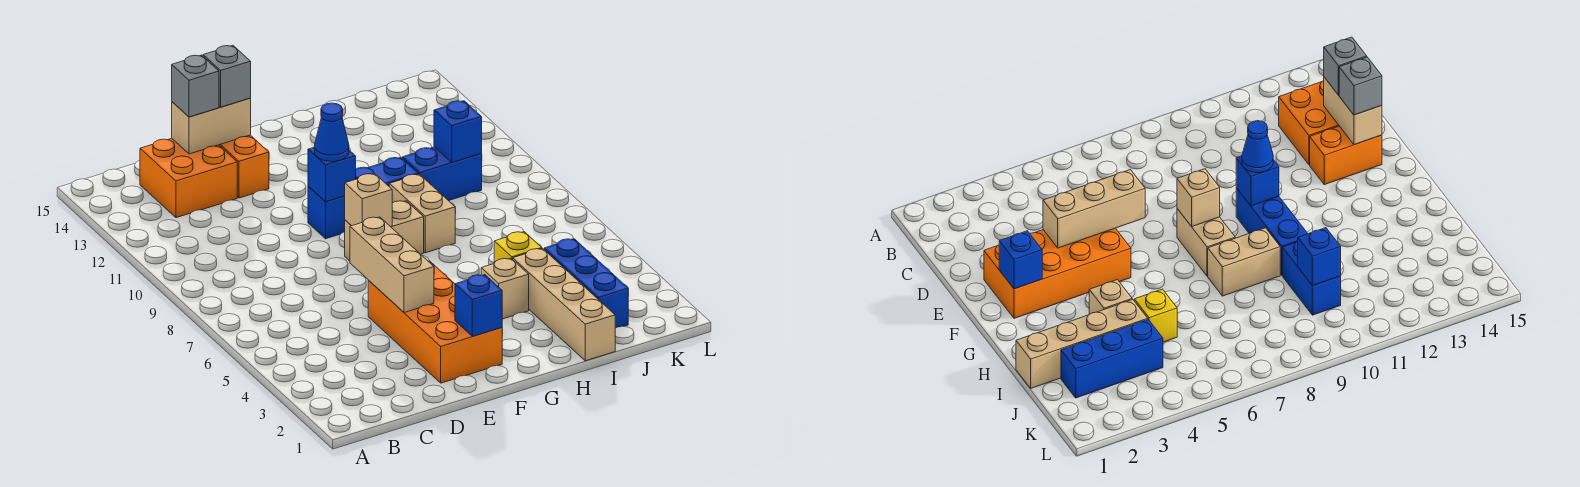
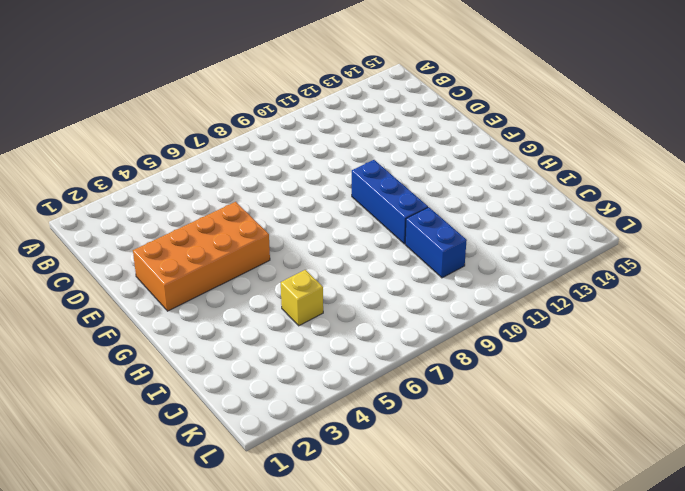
none -> orange brick C13:D14 level 1
none -> orange brick E13:E14 level 1
none -> tan brick F8:G8 level 1

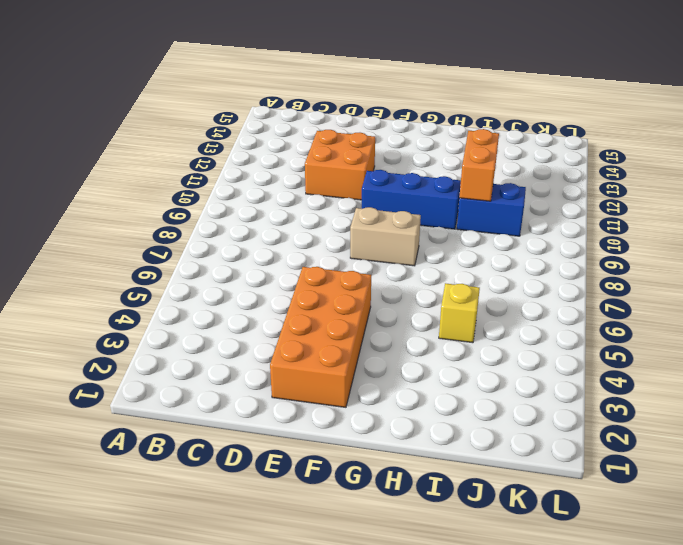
orange brick D11:E12 level 1 -> orange brick C13:D14 level 1
orange brick I10:I11 level 2 -> orange brick E13:E14 level 1
none -> tan brick H4 level 1
none -> tan brick H8:H9 level 1
none -> tan brick I1:I4 level 1

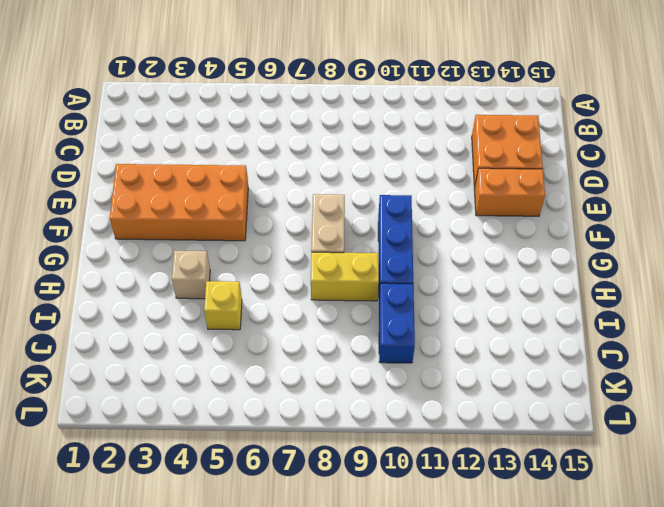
yellow brick H8:H9 level 1 -> tan brick H8:H9 level 1
none -> tan brick I1:I4 level 1
none -> blue brick J2:J4 level 1
none -> tan brick D14:E14 level 2

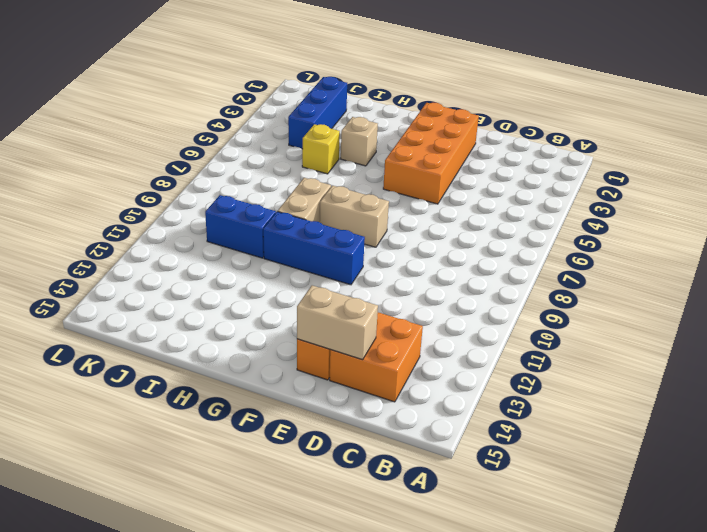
none -> tan brick I1:I4 level 1
none -> tan brick E4:E6 level 2
none -> blue brick F2 level 2

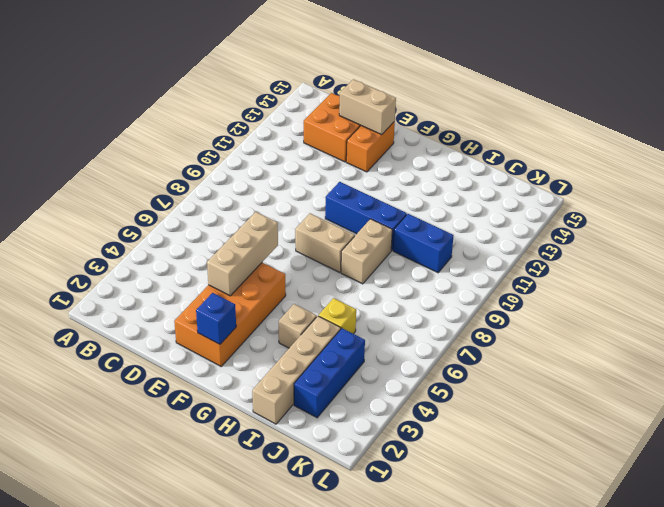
none -> tan brick F8 level 2
none -> blue brick F10 level 2
none -> blue brick J10 level 2

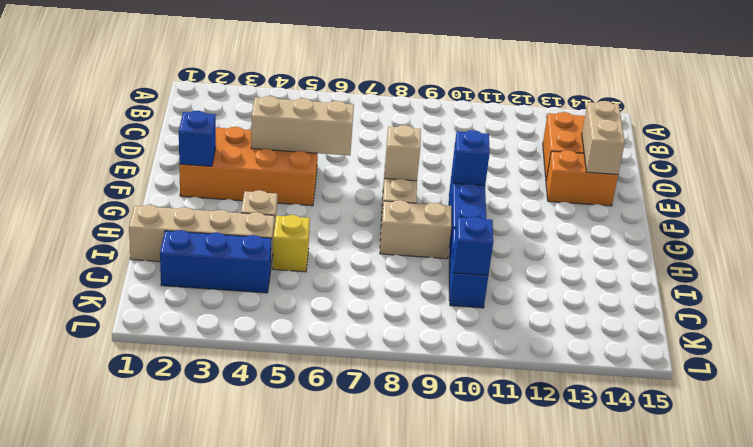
none -> grey brick D14 level 3
none -> grey brick E14 level 3
none -> blue cone F10 level 3

